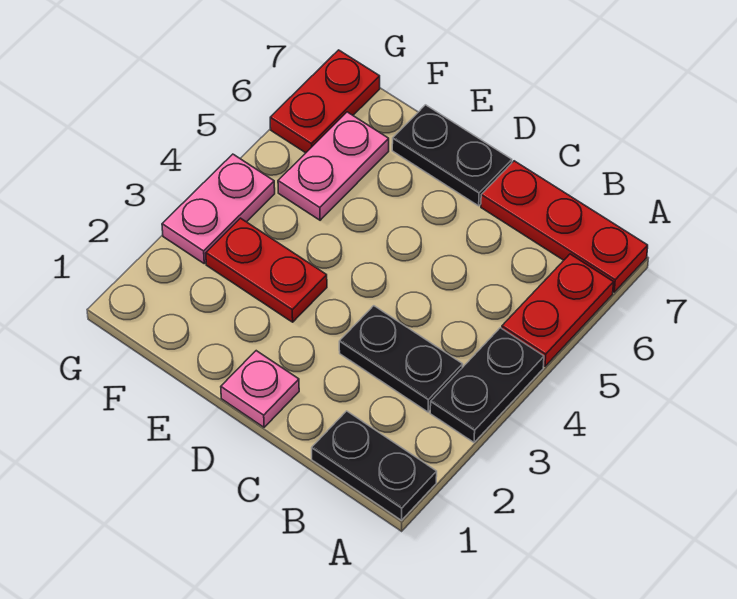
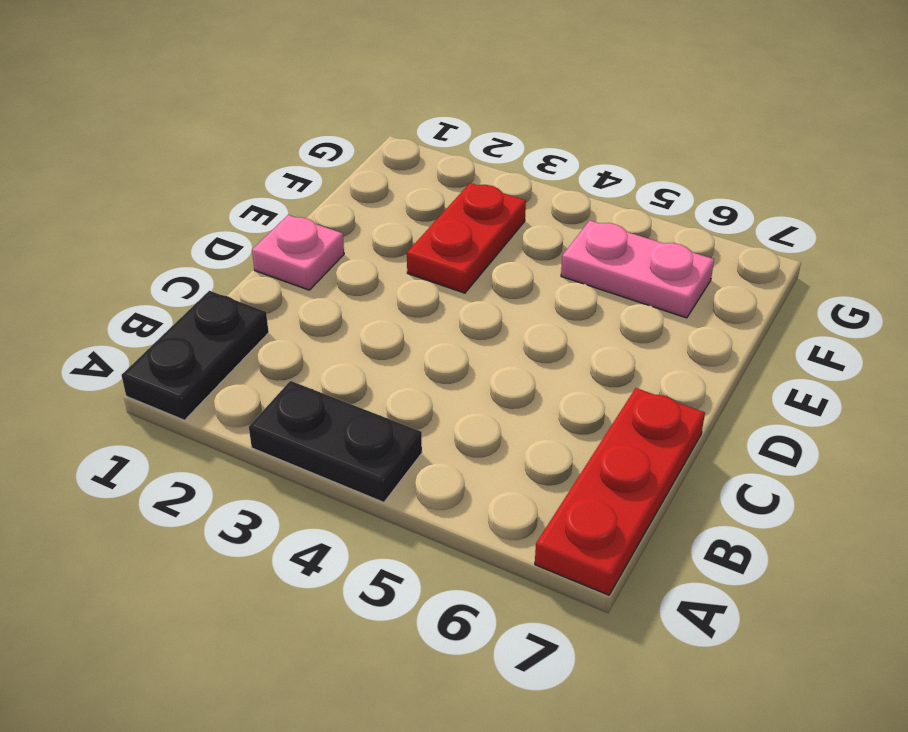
none -> red plate A5:A6 level 1
none -> black plate B3:C3 level 1

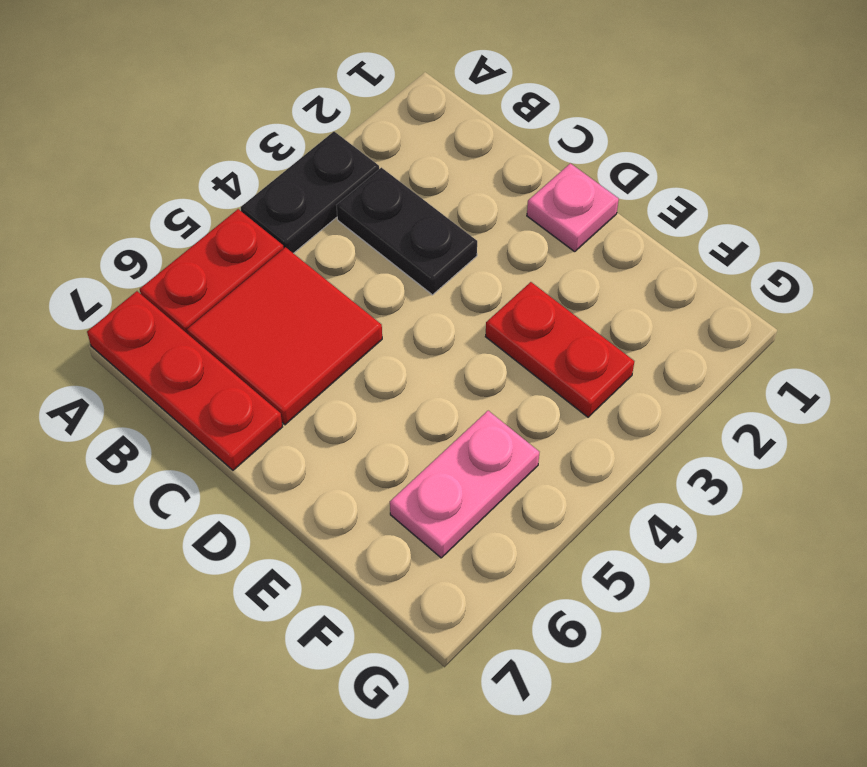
red tile B5:C6 level 1 -> none
none -> black plate A1:B1 level 1
none -> black plate D7:E7 level 1

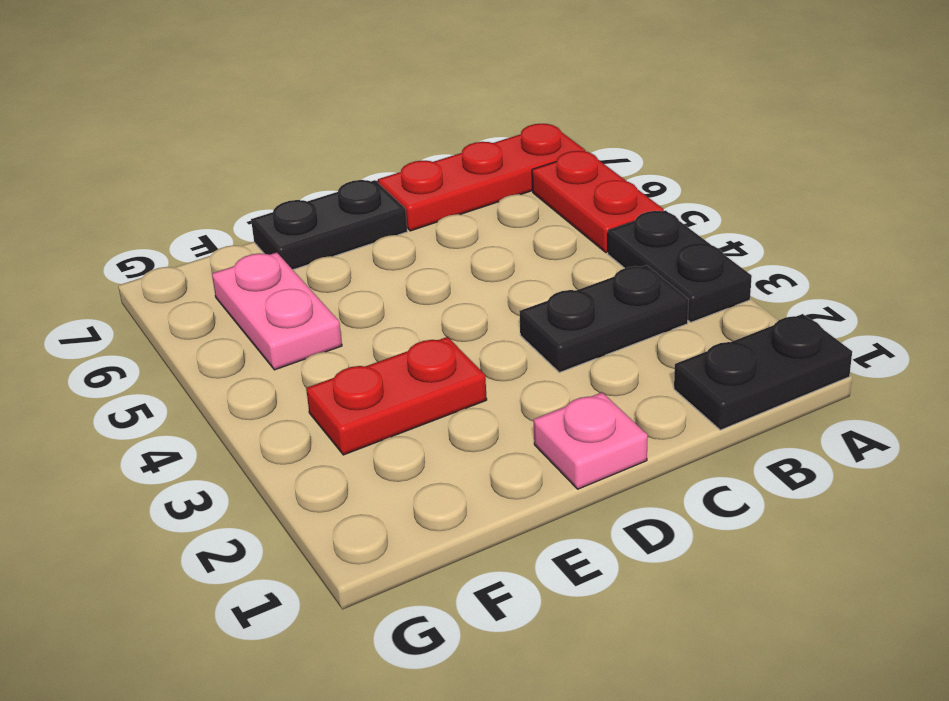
none -> pink plate G3:G4 level 1
none -> red plate G6:G7 level 1

